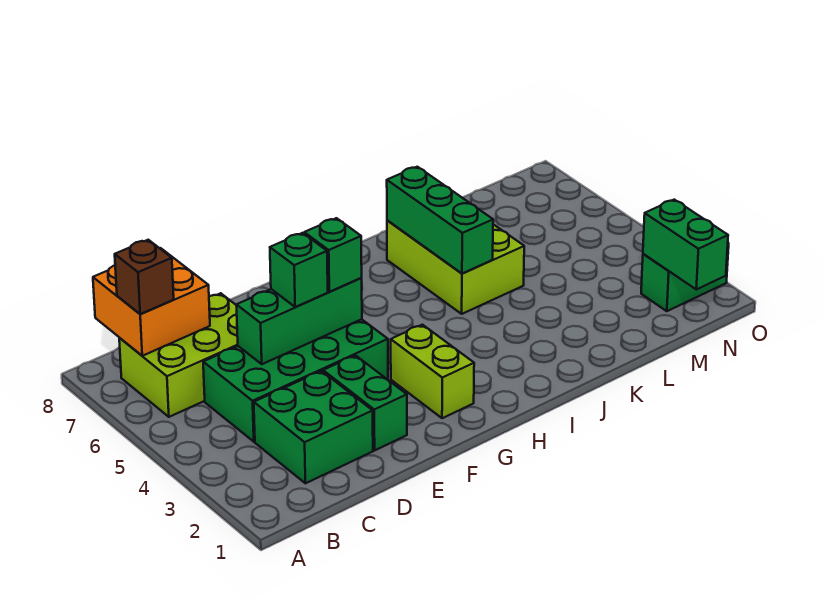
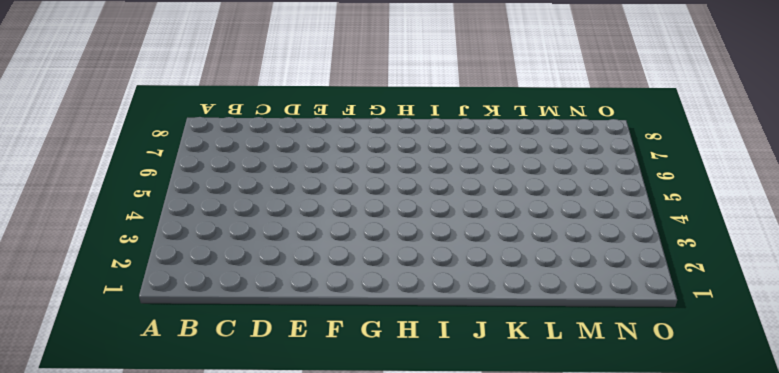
none -> lime brick B6:D7 level 1
none -> green brick C2:D3 level 1
none -> green brick C4:F5 level 1

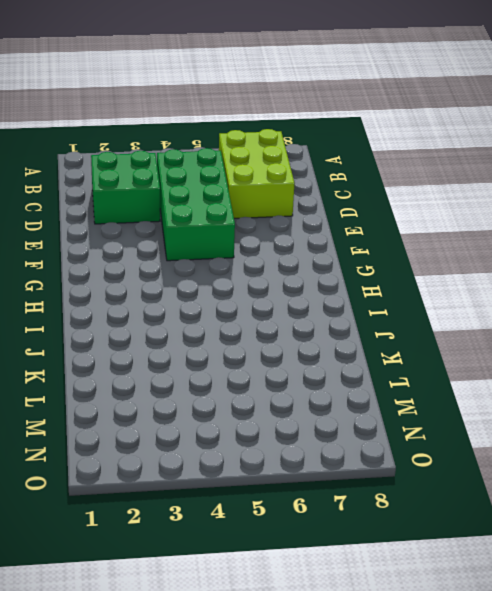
none -> green brick E2:E3 level 1
none -> lime brick G2:G3 level 1
none -> lime brick J5:K7 level 1

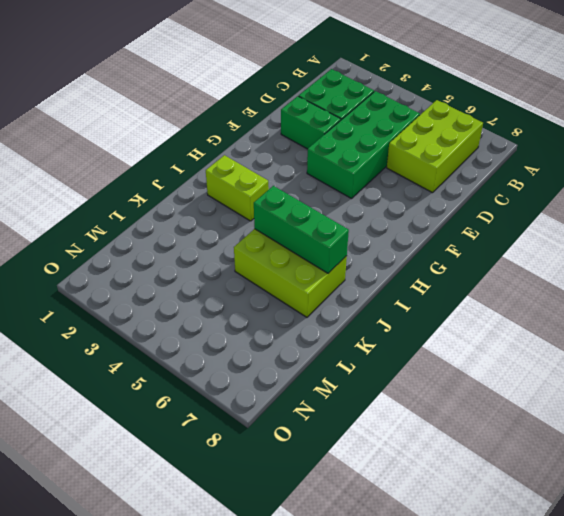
lime brick I2:I3 level 1 -> lime brick G2:G3 level 1
none -> green brick N2:O2 level 1
none -> orange brick B7:C8 level 2
none -> green brick D5:F5 level 2

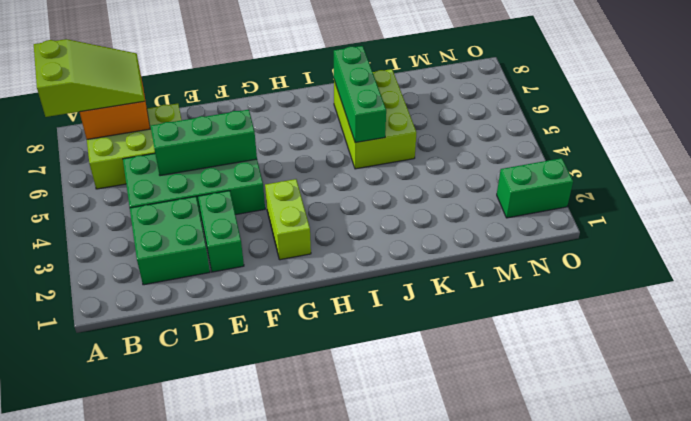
lime slope A7:C8 level 3 top A -> brown brick B7 level 3
none -> green brick N1:N2 level 2
none -> green brick E5 level 3
none -> green brick F5 level 3

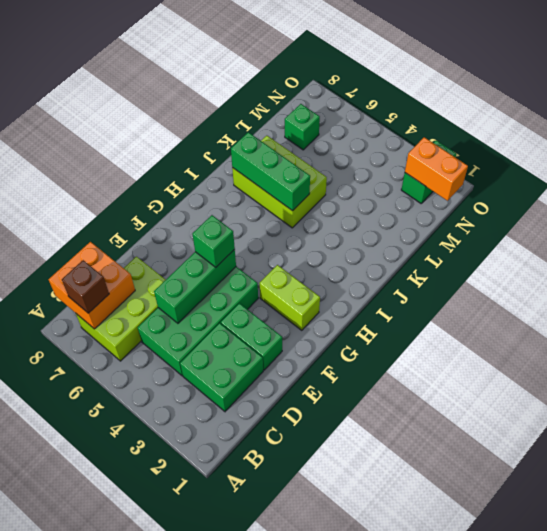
green brick M7 level 1 -> green brick E5 level 3
orange brick N1:N2 level 2 -> green brick N1:N2 level 2

